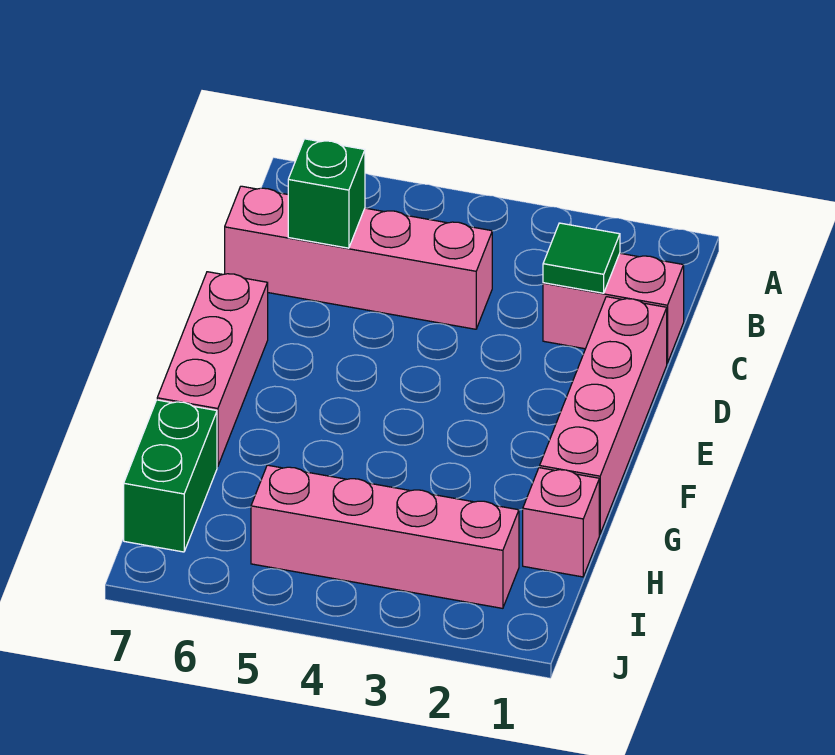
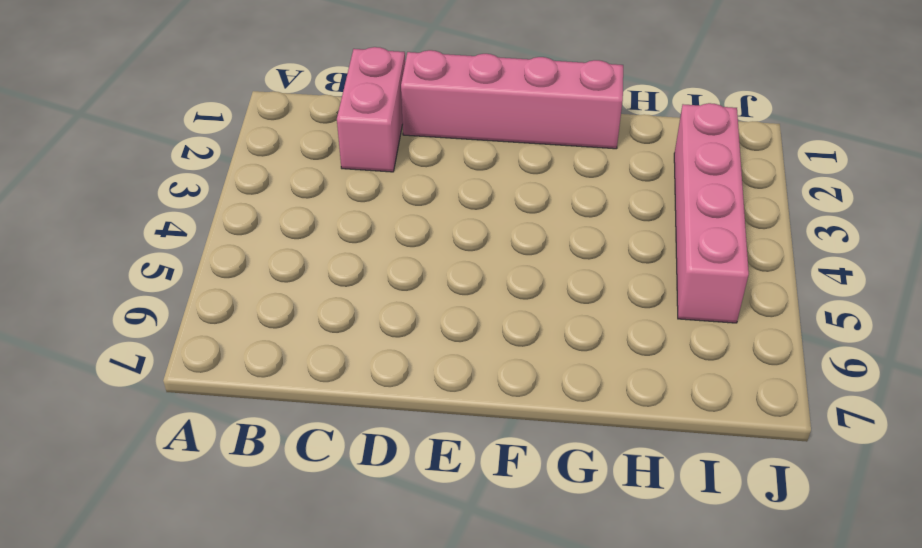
none -> pink brick C4:C7 level 1
none -> pink brick E7:G7 level 1

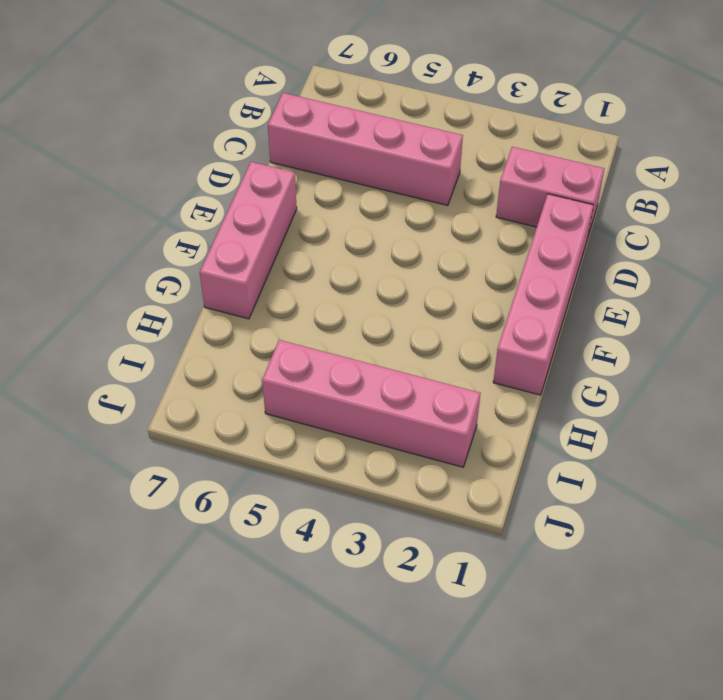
none -> pink brick H1 level 1
none -> green brick H7:I7 level 1

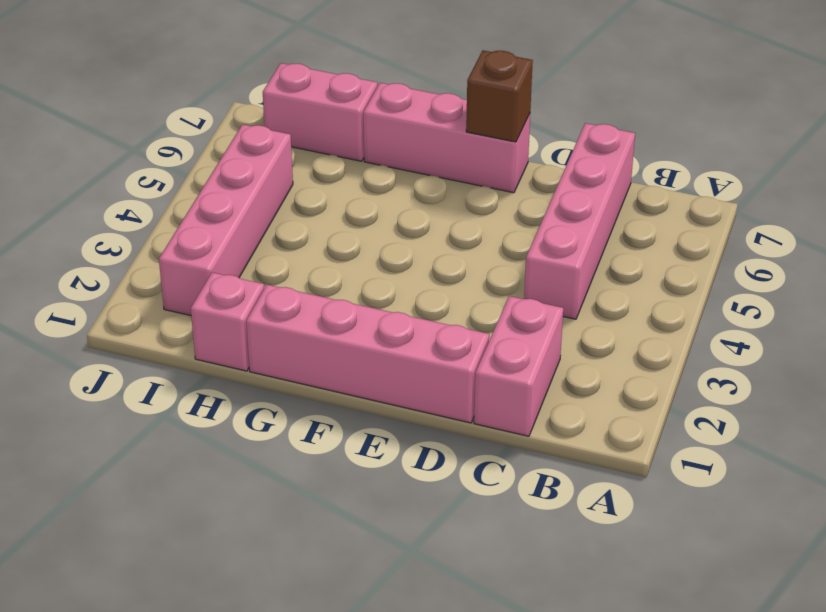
brown brick E7 level 2 -> none
pink brick H7:I7 level 1 -> green brick H7:I7 level 1
none -> green tile C2 level 2
none -> green brick C6 level 2

